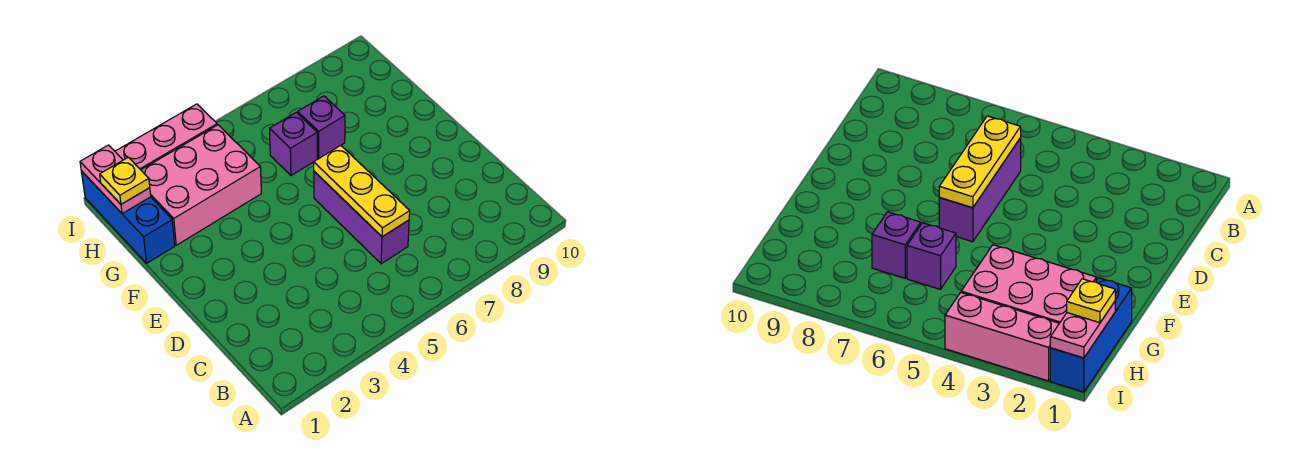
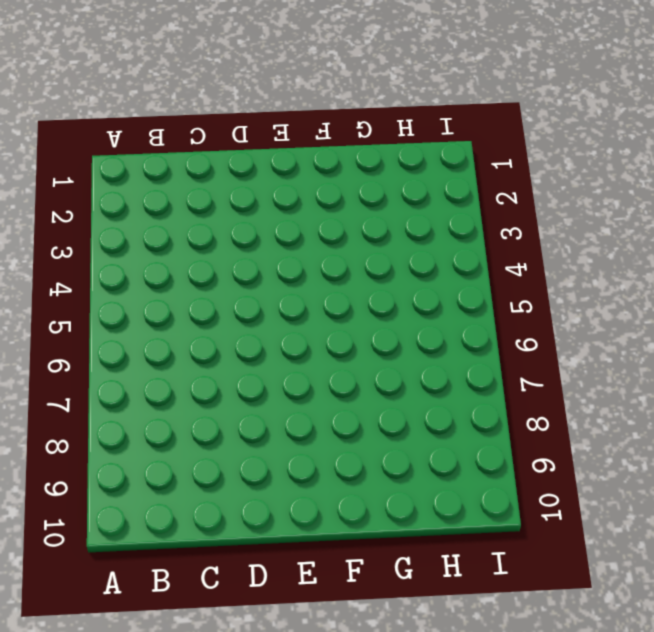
none -> purple brick C6:E6 level 1
none -> blue brick G1:I1 level 1

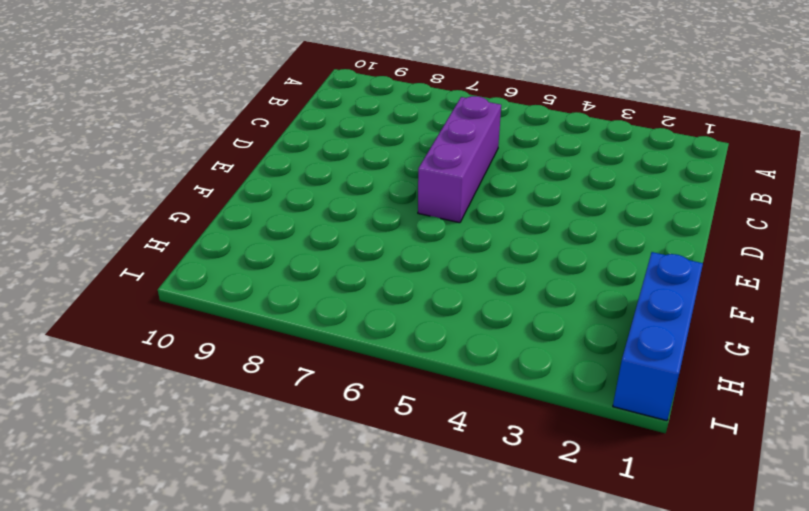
none -> pink brick G2:H4 level 1
none -> purple brick G6 level 1

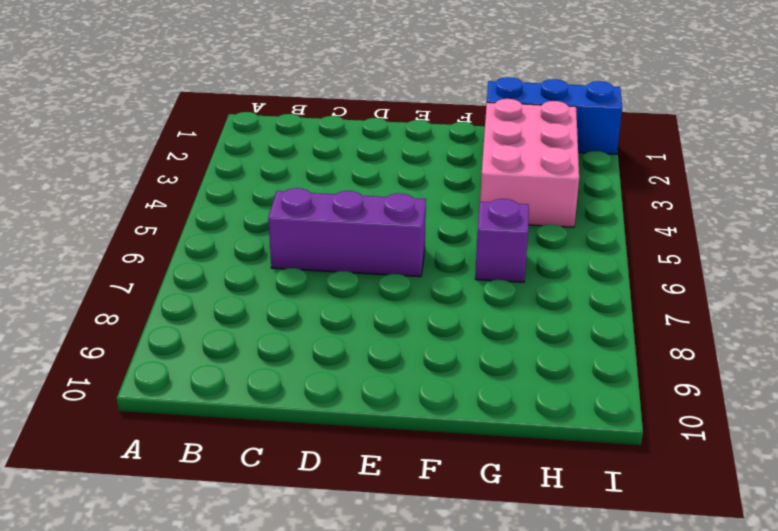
none -> purple brick G7 level 1
none -> pink brick I2:I4 level 1

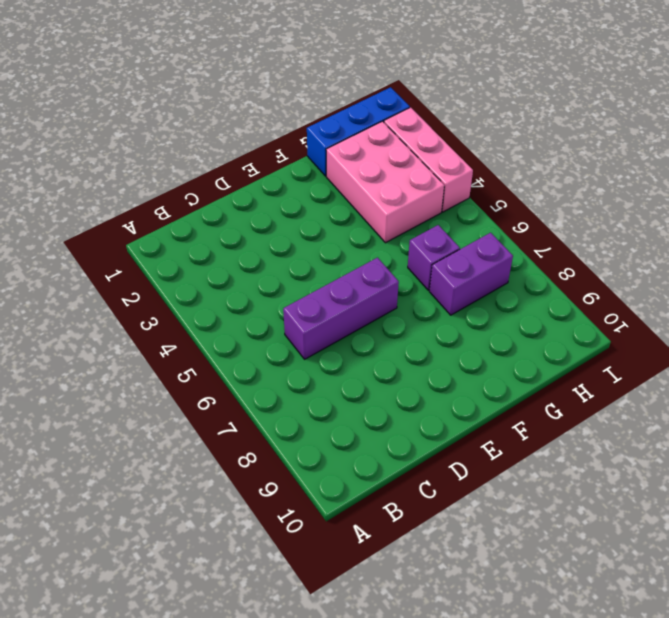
purple brick G7:H7 level 1 -> purple brick G7 level 1
none -> yellow plate C6:E6 level 2
none -> pink plate H1:I1 level 2

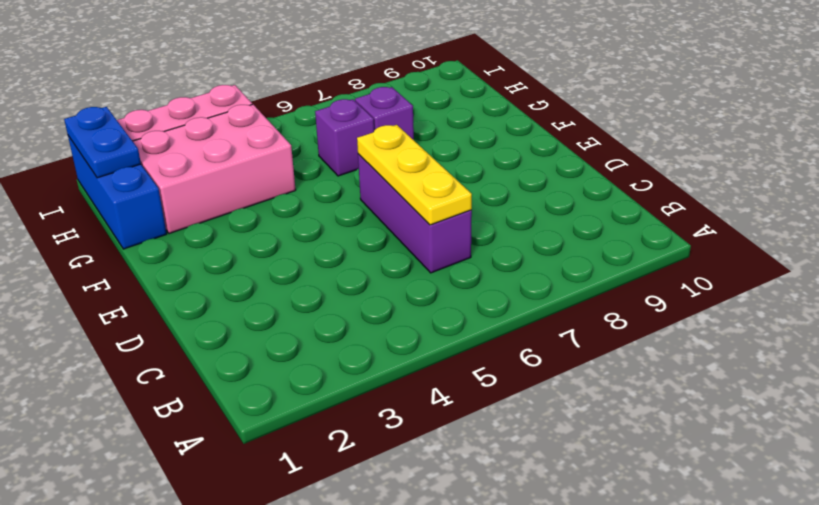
blue plate H1:I1 level 2 -> pink plate H1:I1 level 2
none -> yellow plate H1 level 3

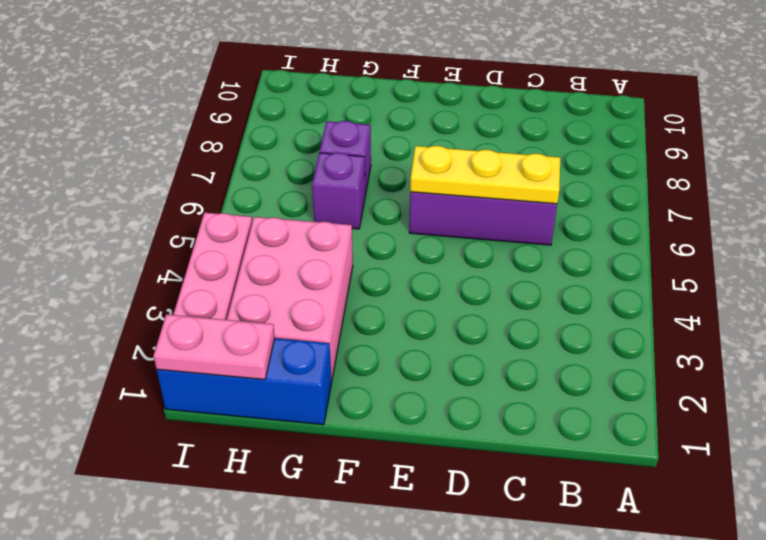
none -> yellow plate H1 level 3

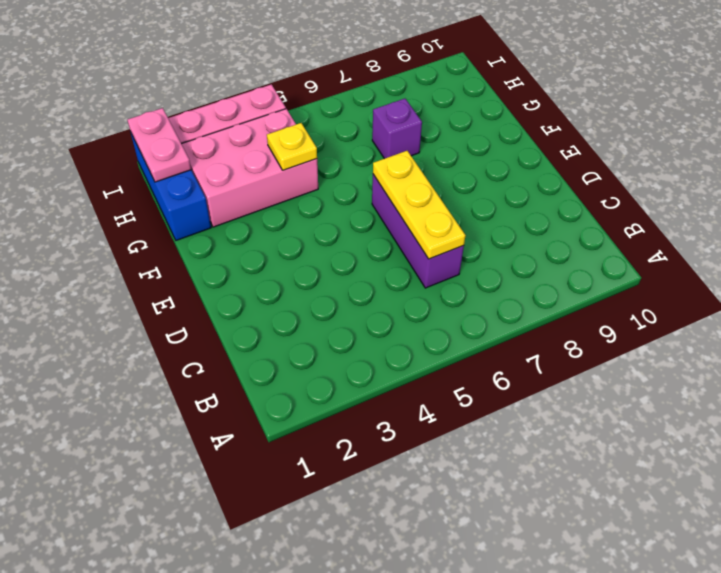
yellow plate G4 level 2 -> yellow plate H1 level 3
none -> purple brick G6 level 1

